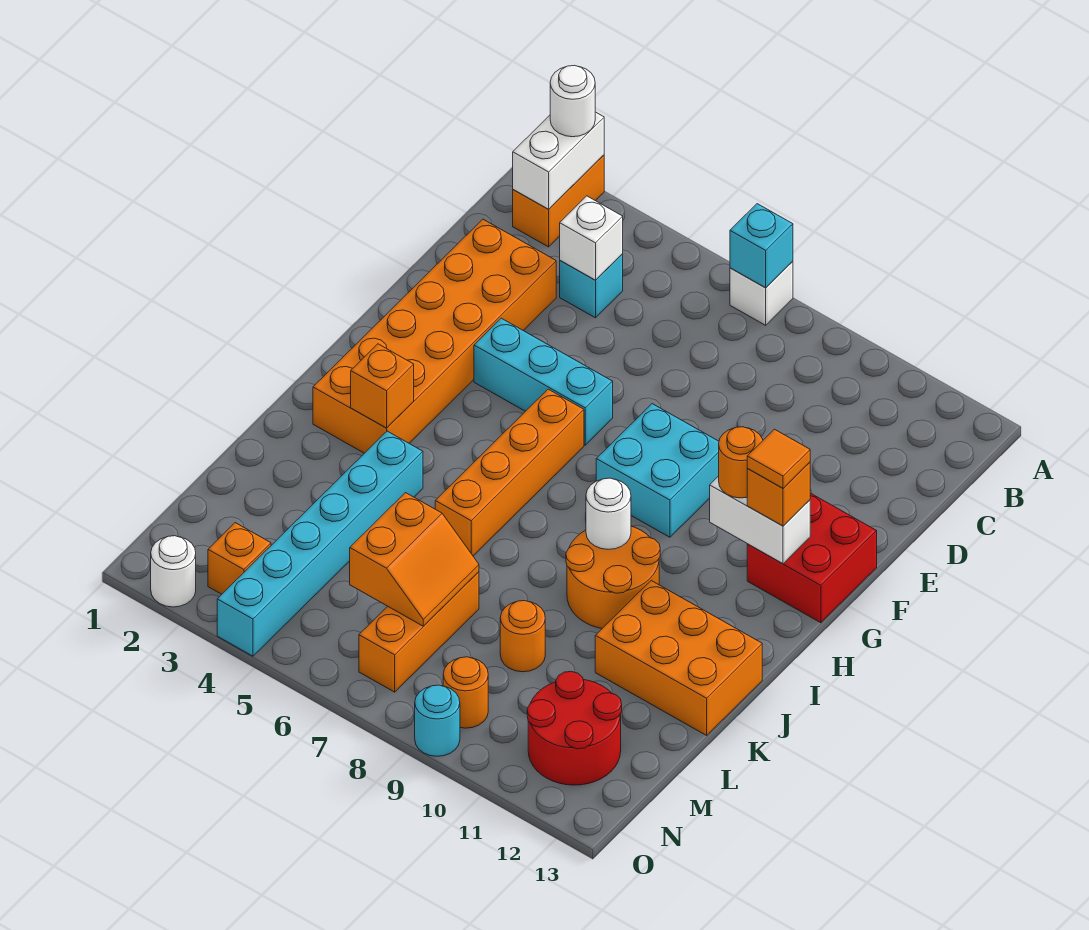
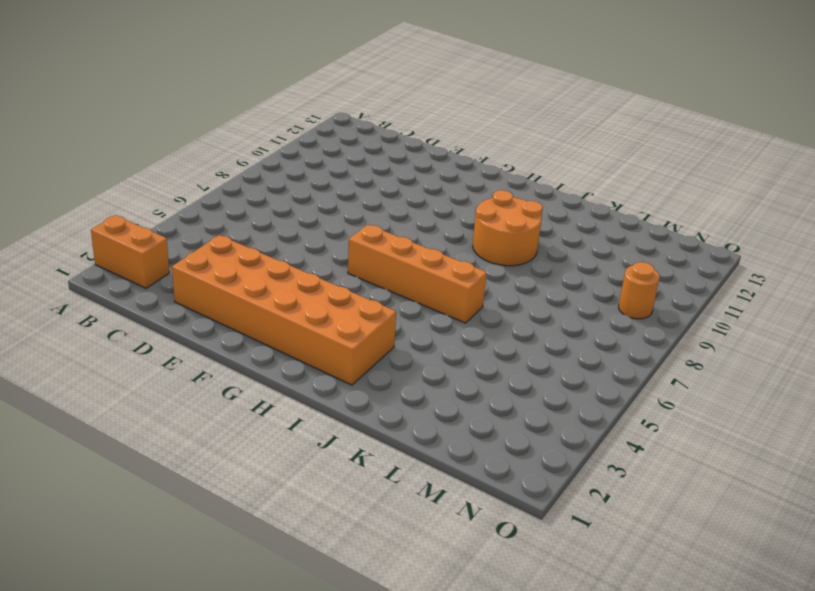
none -> white brick A7 level 1
none -> cyan brick C4 level 1
none -> cyan brick F4:F6 level 1

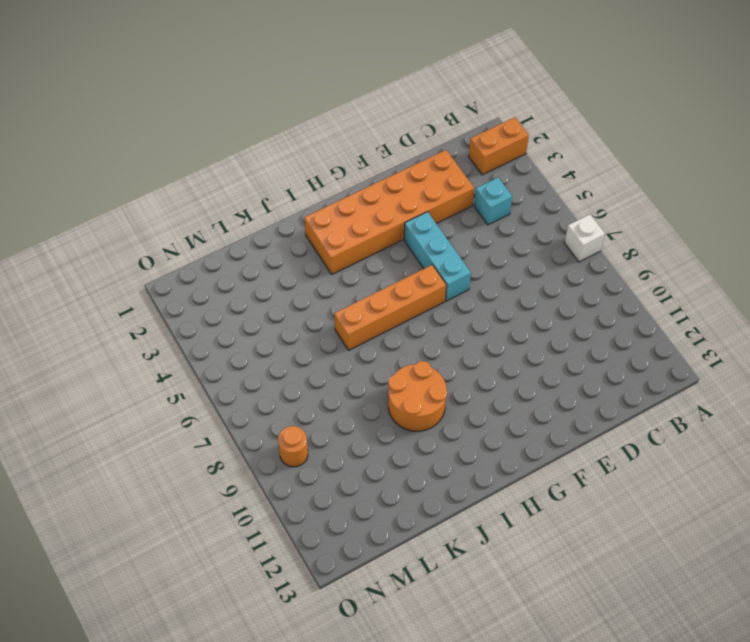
none -> cyan brick F8:G9 level 1
none -> red brick F12:G13 level 1
none -> cyan brick J4:O4 level 1

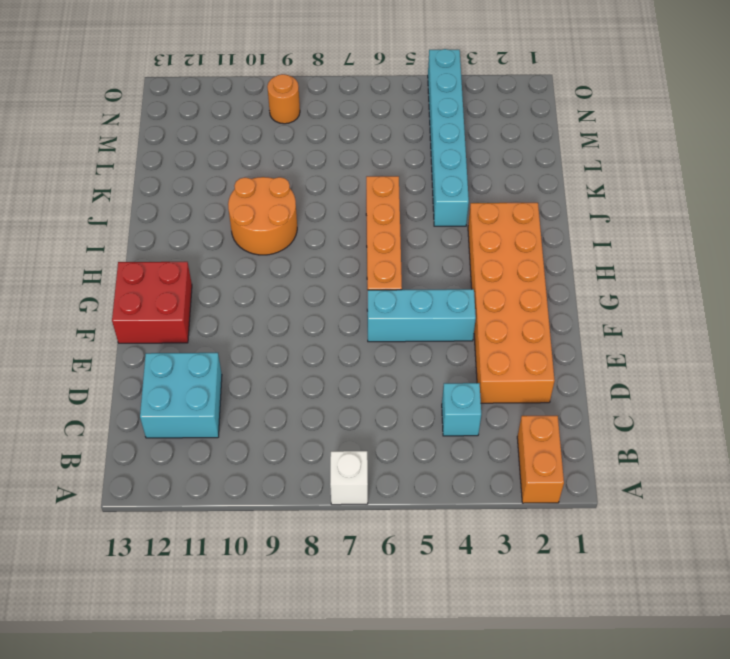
cyan brick C11:D12 level 1 -> cyan brick F8:G9 level 1
none -> orange brick J11:K13 level 1
none -> orange brick L7:N7 level 1
none -> orange round brick L9 level 1

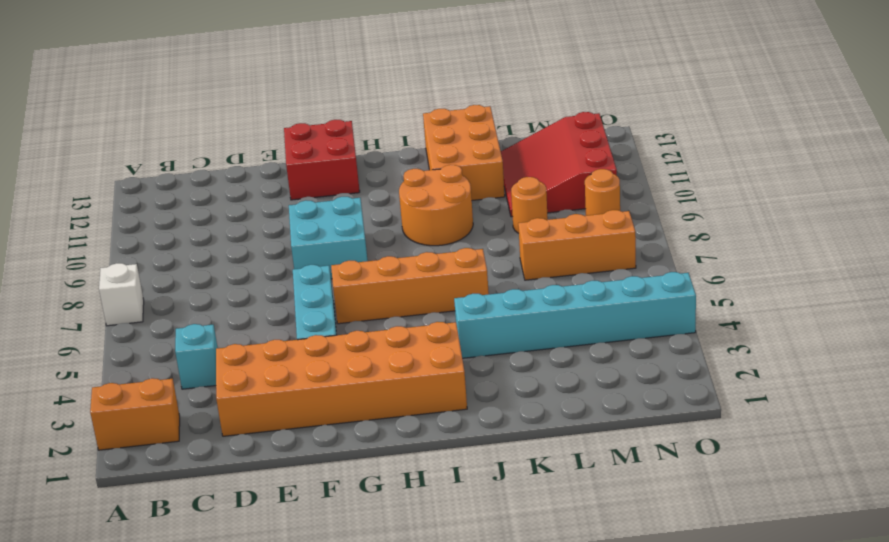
red slope L10:N12 level 1 top N -> red round brick M11:N12 level 1
none -> orange brick N3 level 1
none -> white round brick O2 level 1
none -> cyan round brick O9 level 1

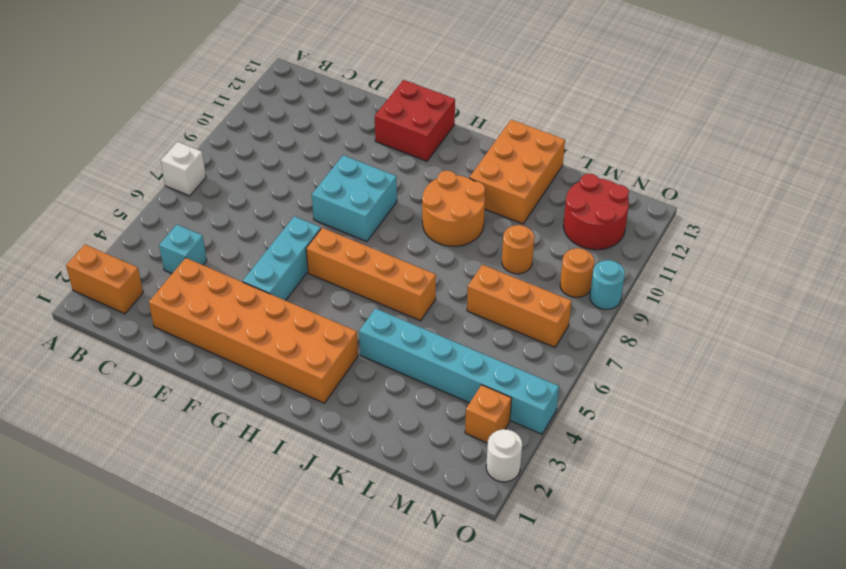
none -> white brick A2:B2 level 2
none -> cyan brick A7 level 2
none -> white brick C4 level 2

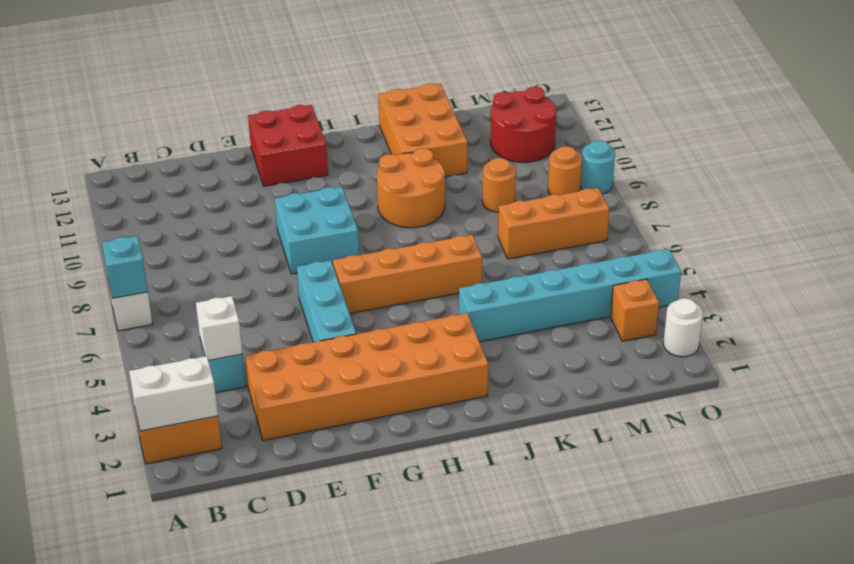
none -> white brick G11:G12 level 2
none -> orange brick I3 level 2
none -> white round brick I9 level 2

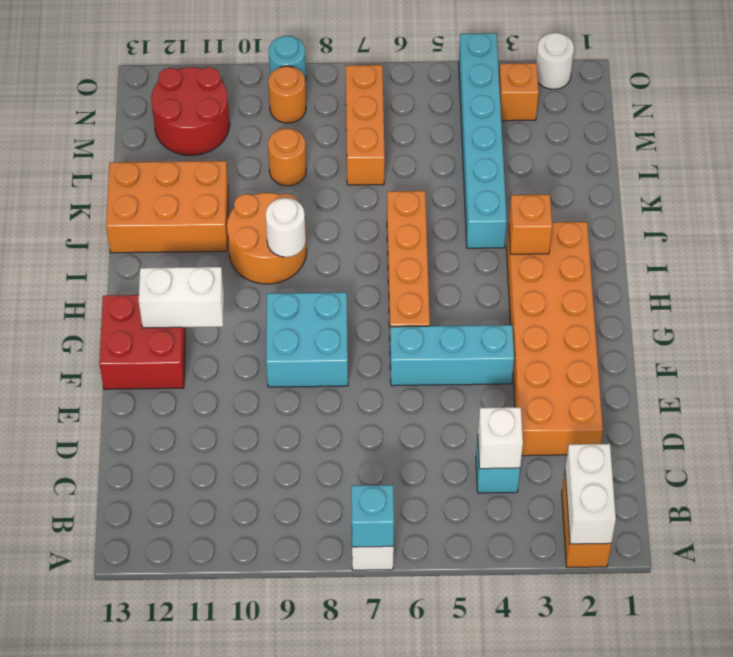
none -> orange slope L6:M7 level 2 top 6
none -> white round brick A2 level 3
none -> orange round brick G11 level 3

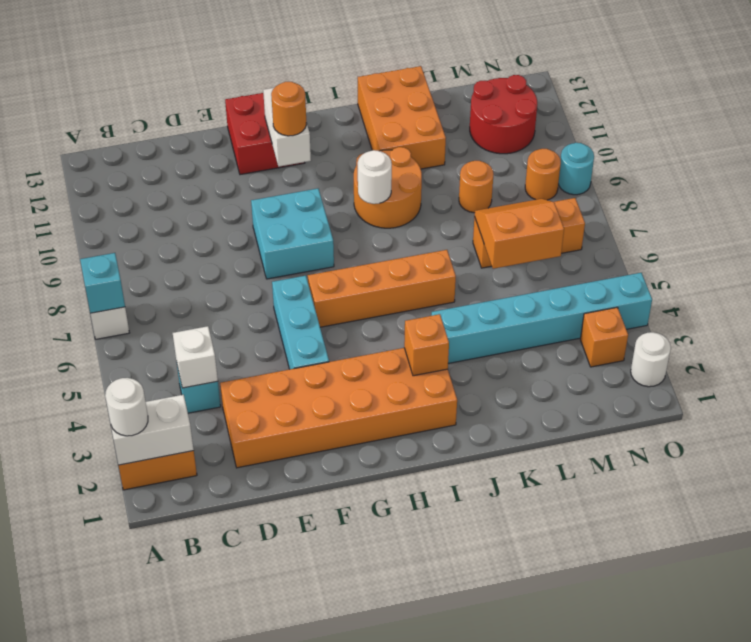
none -> orange brick G12 level 3
none -> orange tile G12 level 4

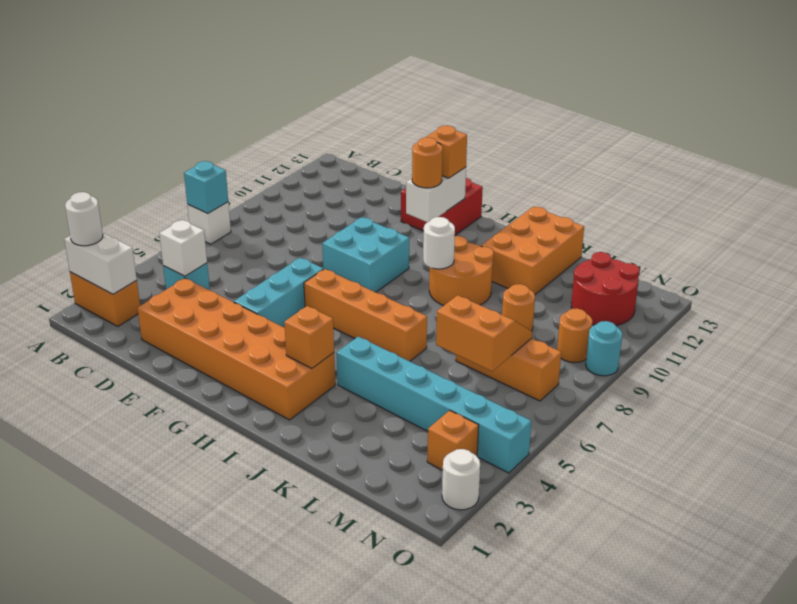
none -> orange tile G12 level 4

